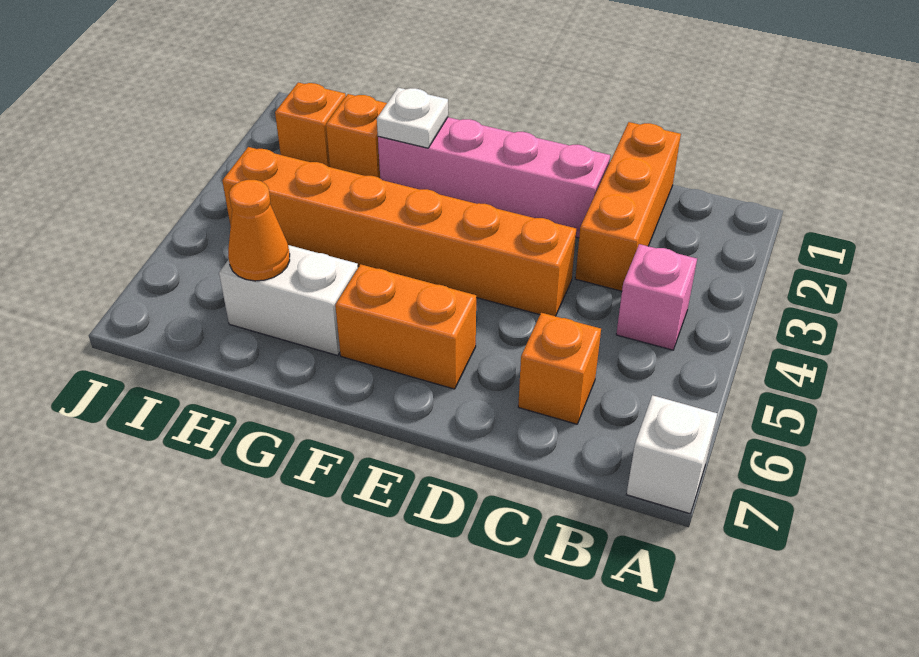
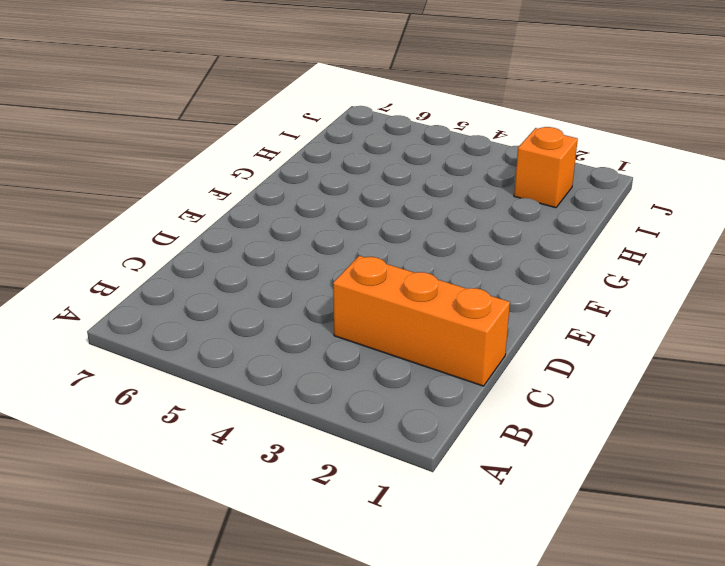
none -> white brick A7 level 1
none -> pink brick B4 level 1
none -> orange brick C6 level 1

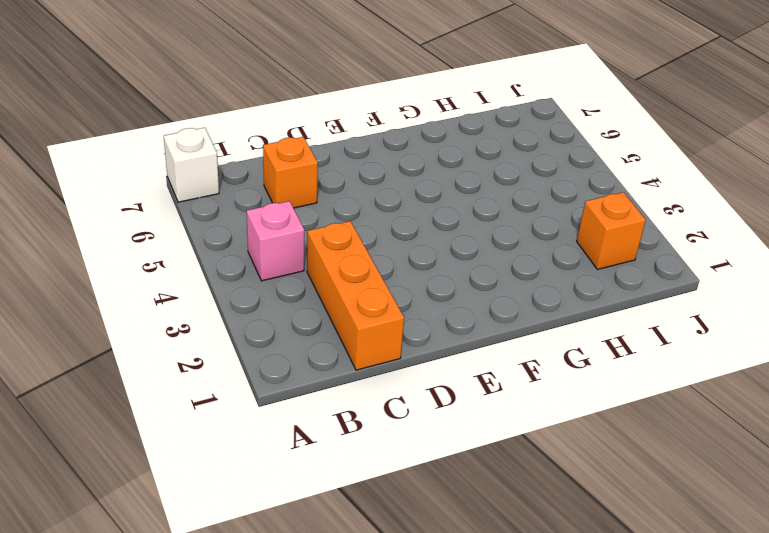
none -> pink brick D2:G2 level 1
none -> orange brick D4:I4 level 1
none -> orange brick E6:F6 level 1

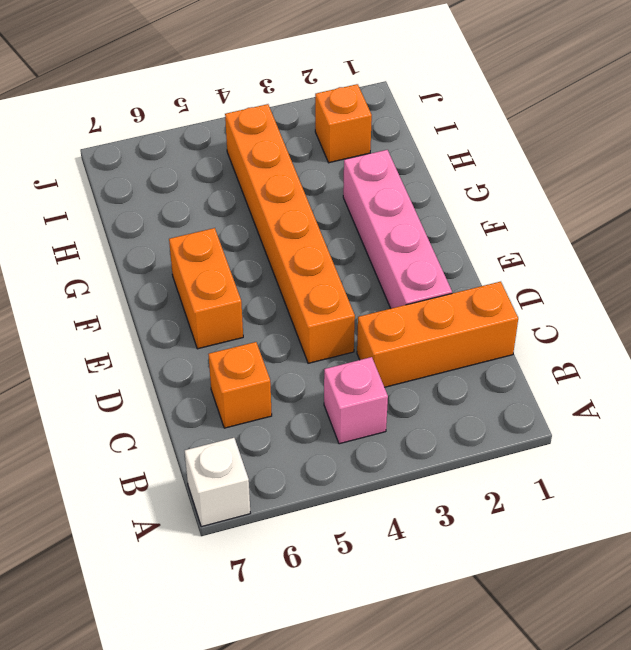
none -> white brick G6:H6 level 1
none -> orange brick H2 level 1
none -> white plate G2 level 2

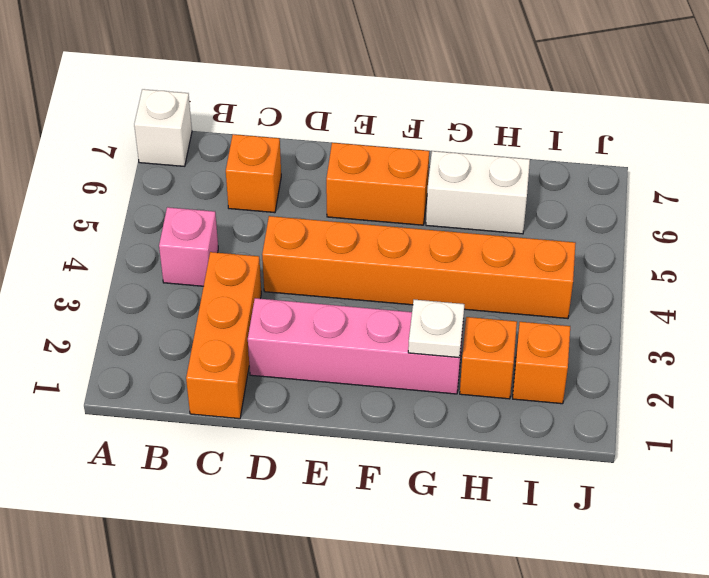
none -> orange cone H6 level 2

